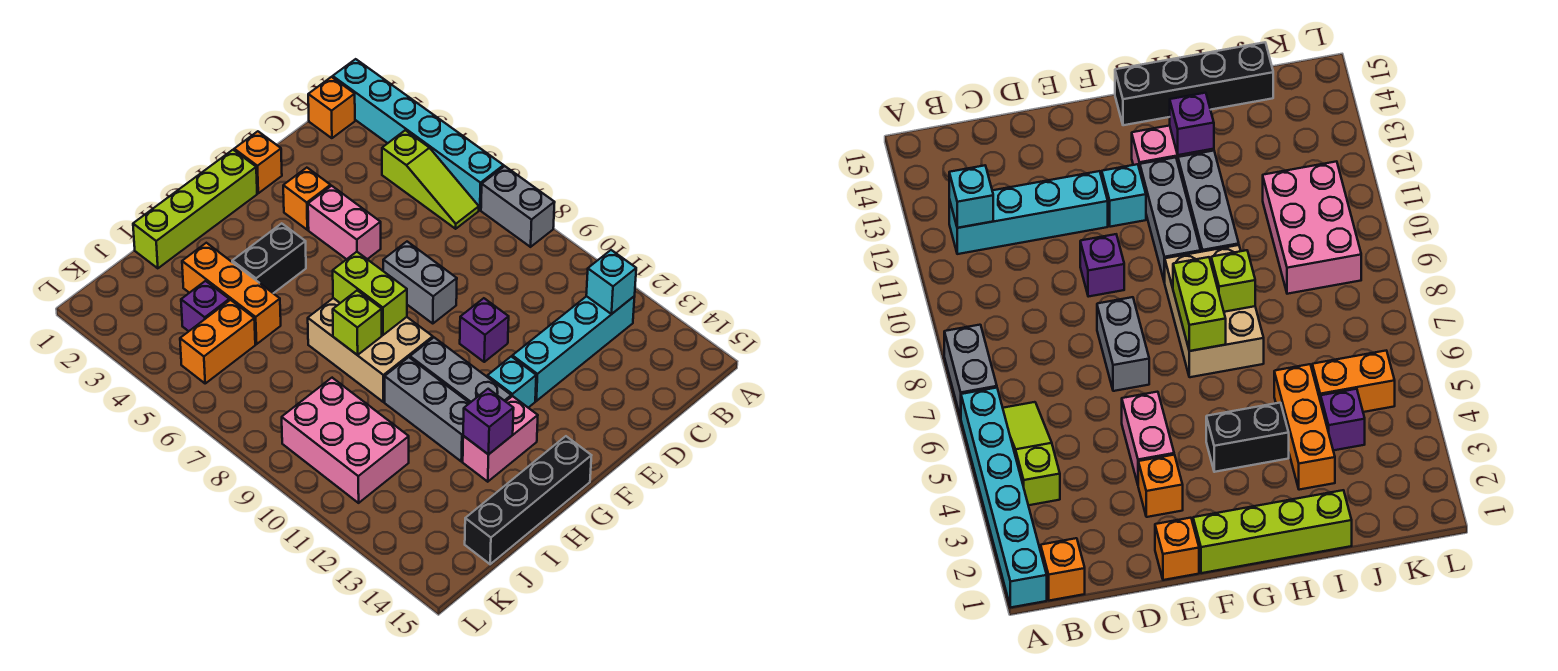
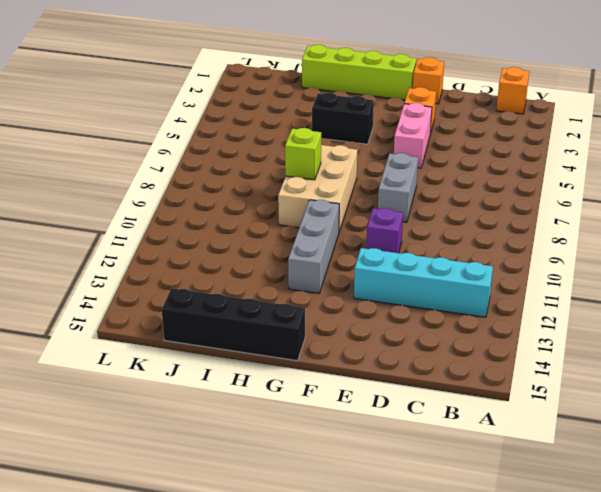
none -> cyan brick A1:A6 level 1
none -> grey brick A7:A8 level 1
none -> lime slope B4:B6 level 1 top 4

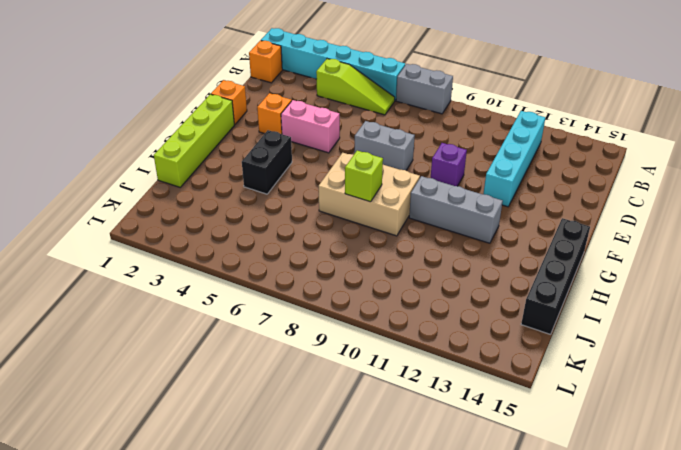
none -> cyan brick F12 level 1
none -> pink brick G13:H13 level 1
none -> grey brick H10:H12 level 1

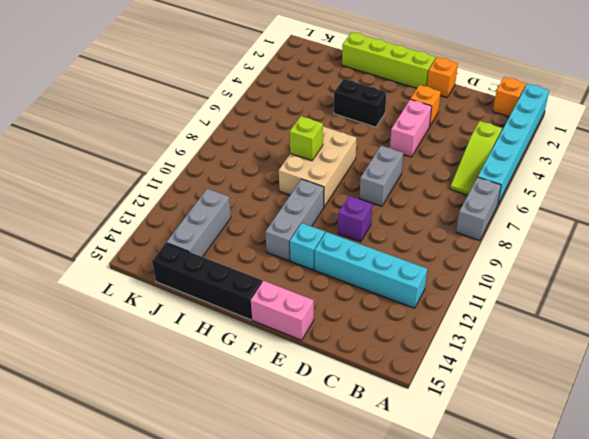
pink brick E15:F15 level 1 -> pink brick G13:H13 level 1
grey brick J12:J14 level 1 -> grey brick H10:H12 level 1
none -> orange brick I3:I5 level 1
none -> purple brick J4 level 1
none -> orange brick J5:K5 level 1

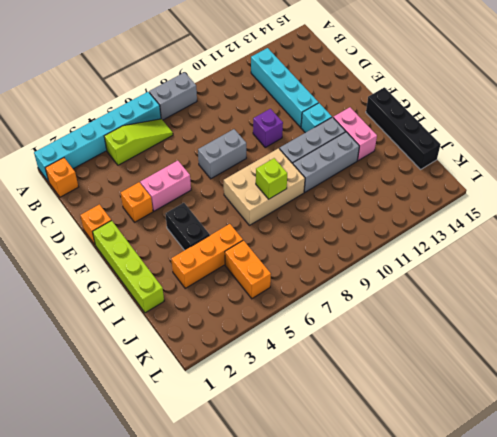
none -> purple brick J4 level 1
none -> pink brick J9:K11 level 1
none -> cyan brick B12 level 2

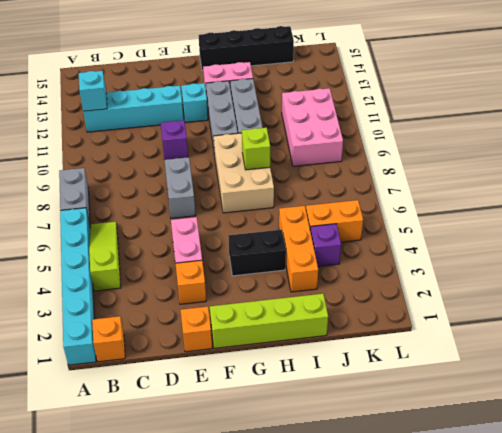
none -> lime brick G7:G8 level 2
none -> purple brick H13 level 2

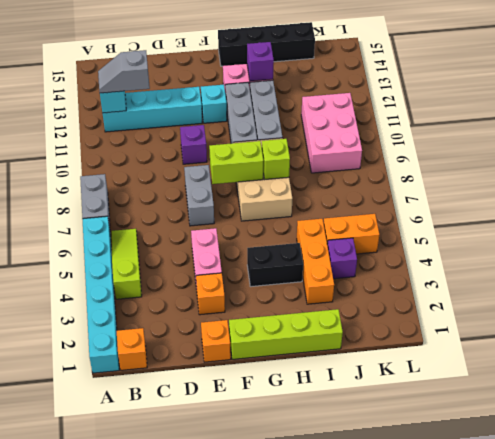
grey slope B12:C12 level 3 top C -> none
lime brick F8:G8 level 2 -> lime brick G7:G8 level 2

